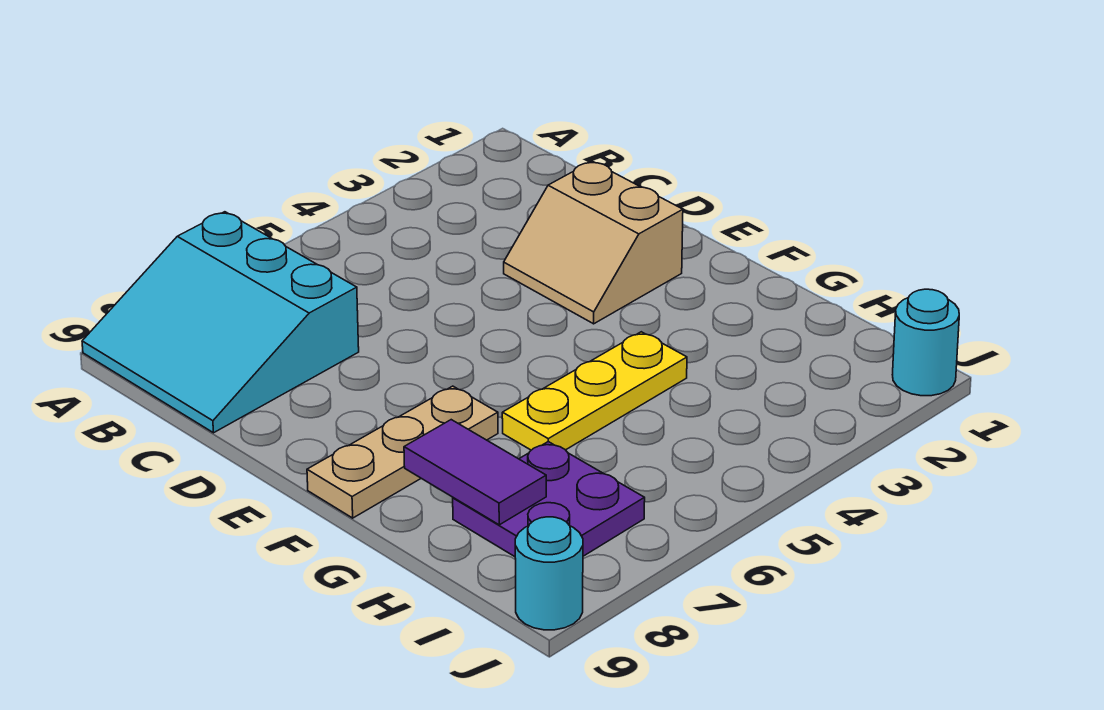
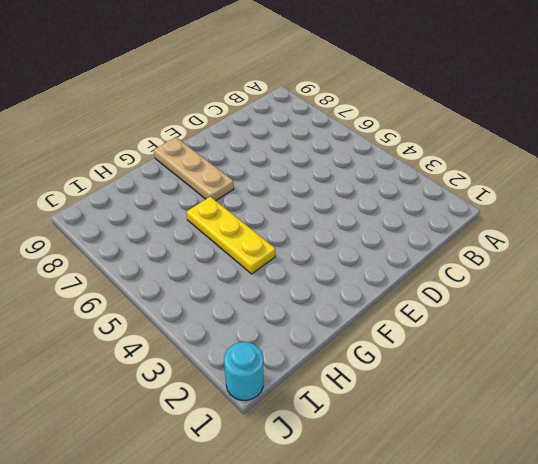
none -> cyan slope A7:C9 level 1 top 7
none -> tan slope D2:E3 level 1 top 2

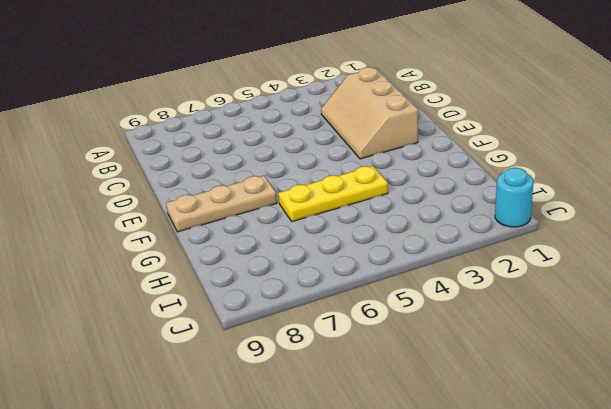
tan slope C2:E3 level 1 top 2 -> tan slope D2:E3 level 1 top 2
none -> cyan slope A7:C9 level 1 top 7
none -> purple plate H7:I8 level 1

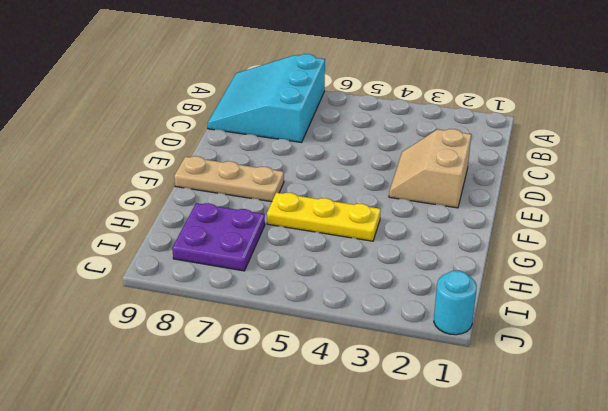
none -> cyan round brick J9 level 1
none -> purple tile G8:H8 level 2

